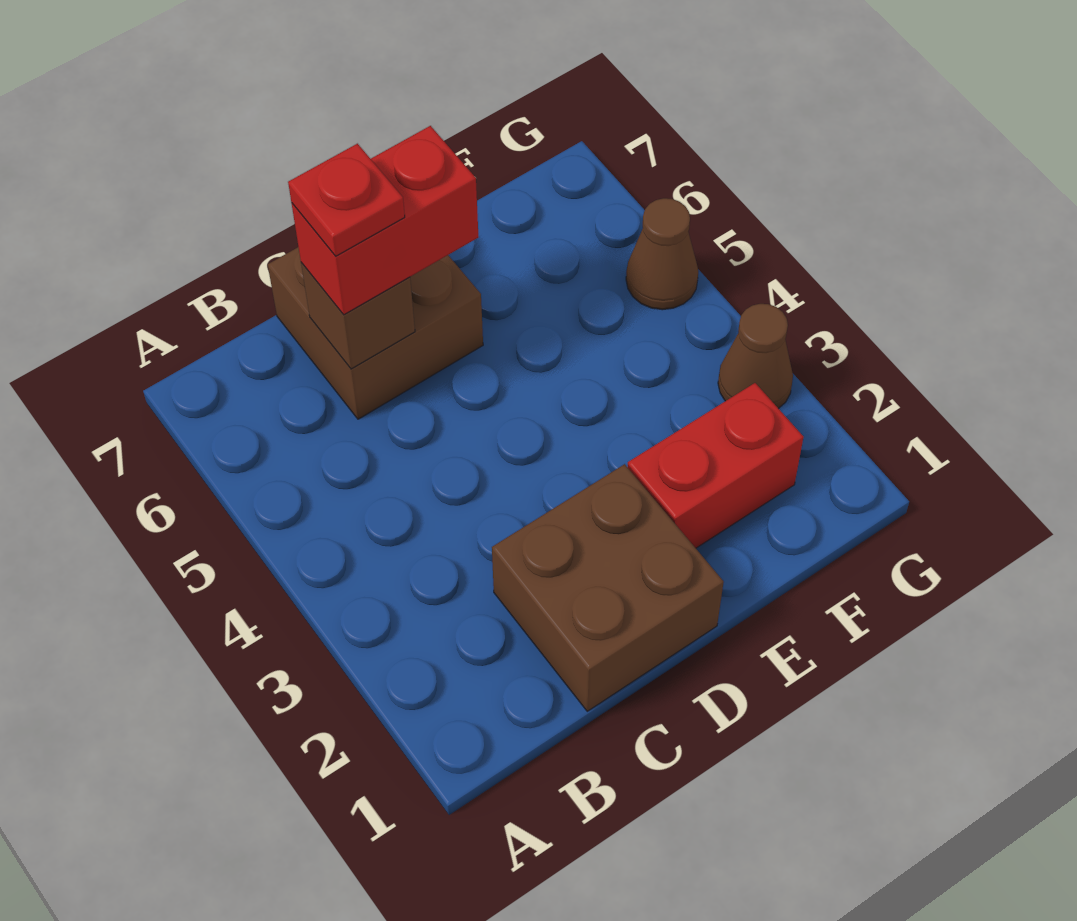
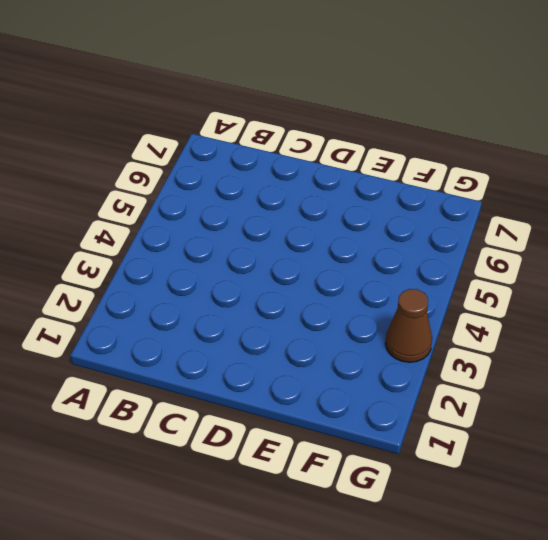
none -> brown brick C1:D2 level 1
none -> brown brick C6:D7 level 1

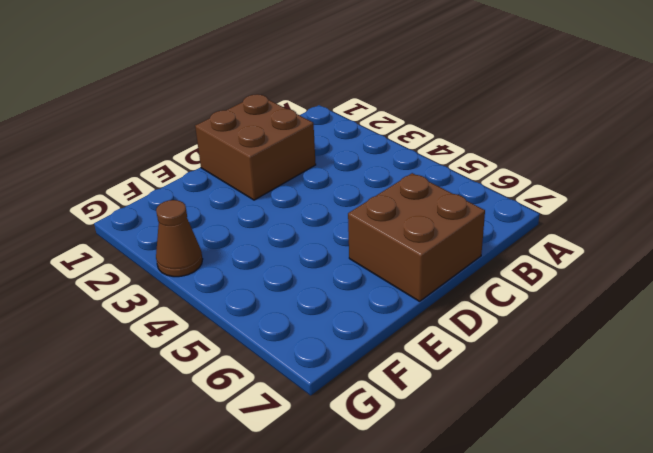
none -> red brick E2:F2 level 1
none -> brown cone G5 level 1

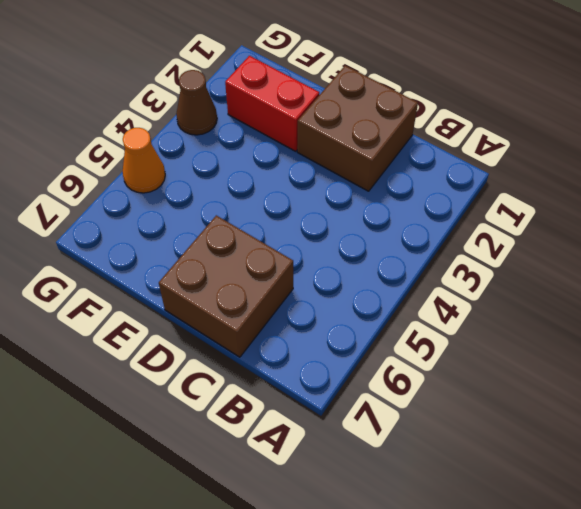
orange cone G5 level 1 -> brown cone G5 level 1
none -> brown brick C6 level 2
none -> red brick C6:D6 level 3

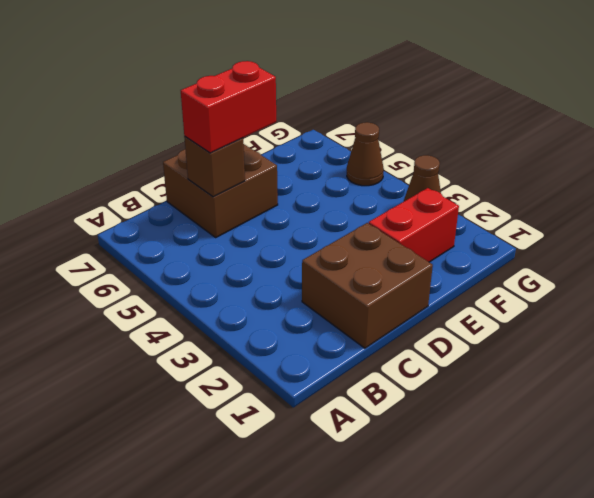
none -> red plate C6 level 4

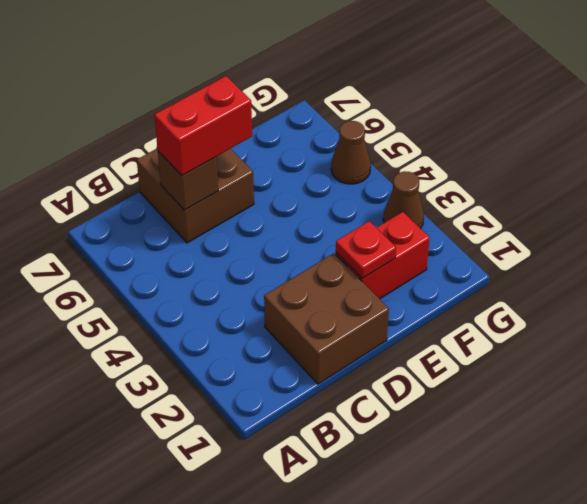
red plate E2 level 2 -> red plate C6 level 4

